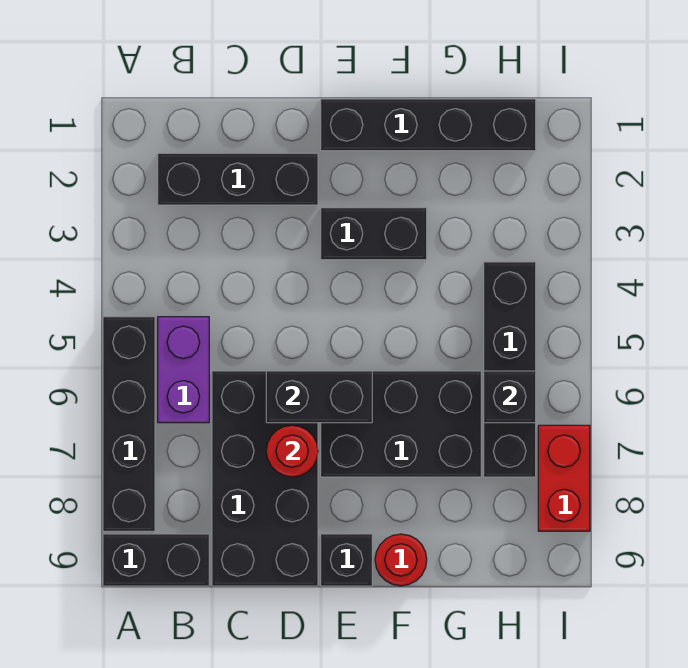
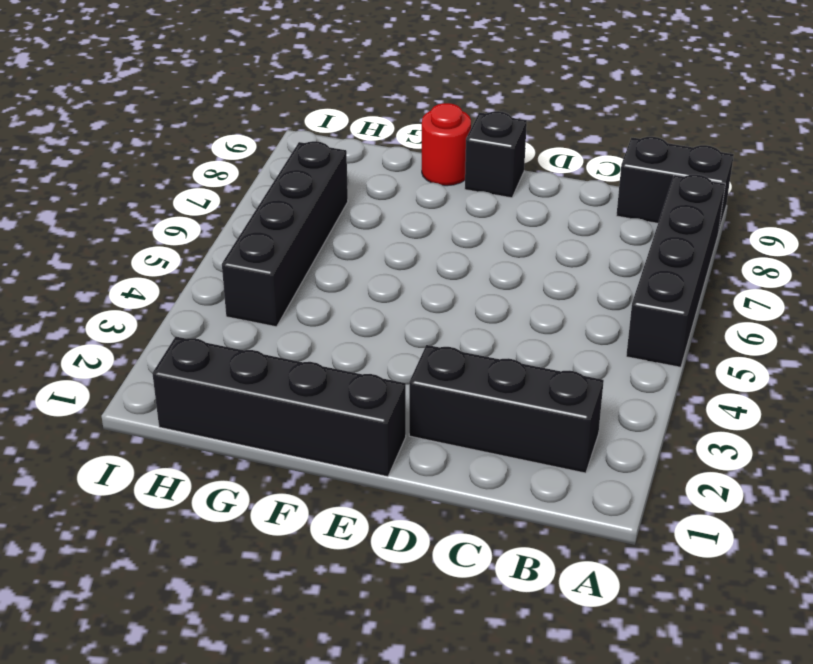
none -> purple brick B5:B6 level 1
none -> black brick C6:D9 level 1
none -> black brick E3:F3 level 1

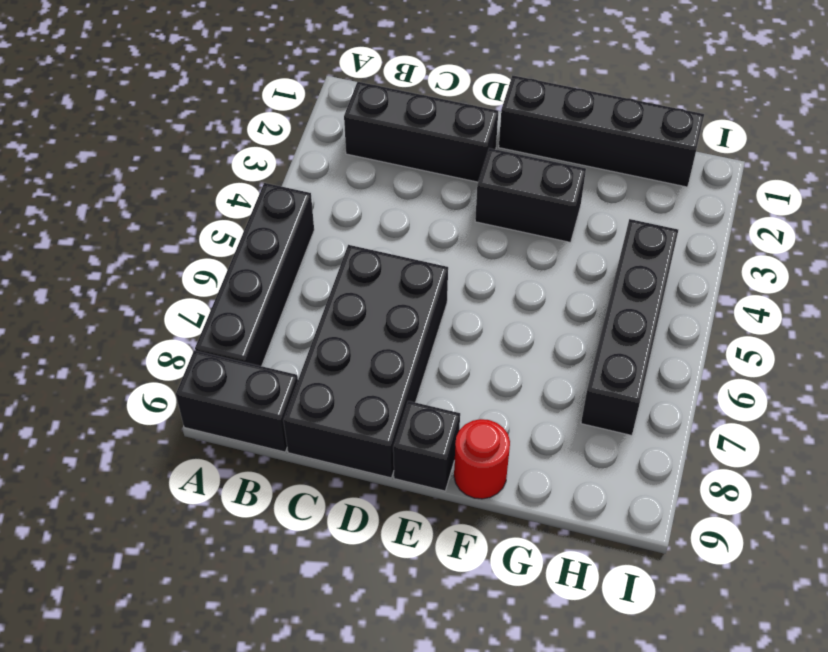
none -> purple brick B5:B6 level 1
none -> black brick E6:G7 level 1
none -> red brick I7:I8 level 1

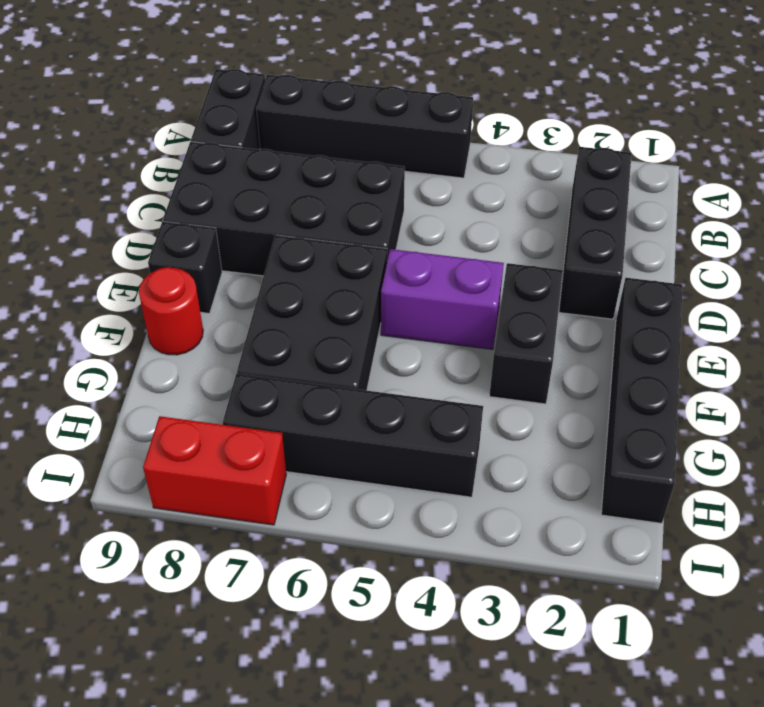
purple brick E4:E5 level 1 -> purple brick B5:B6 level 1
none -> black brick D6:E6 level 2
none -> red round brick D7 level 2
none -> black brick H6 level 2

